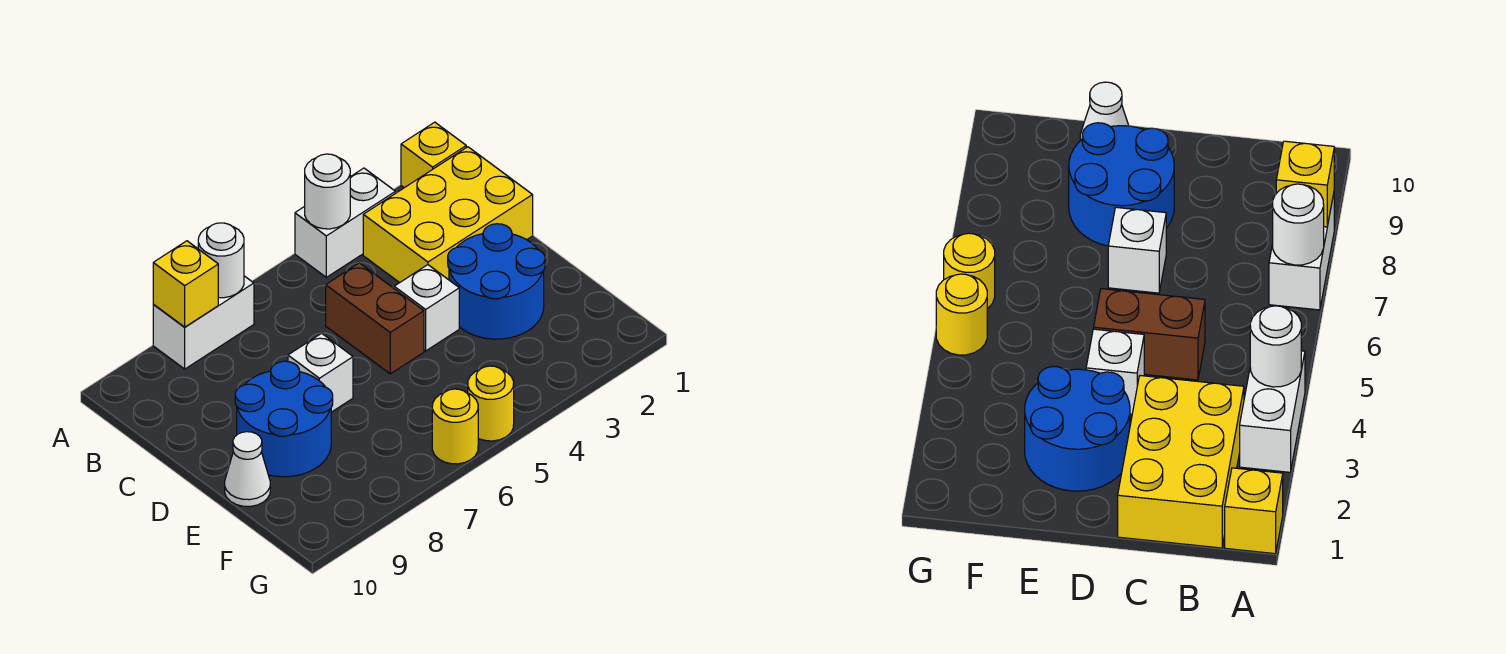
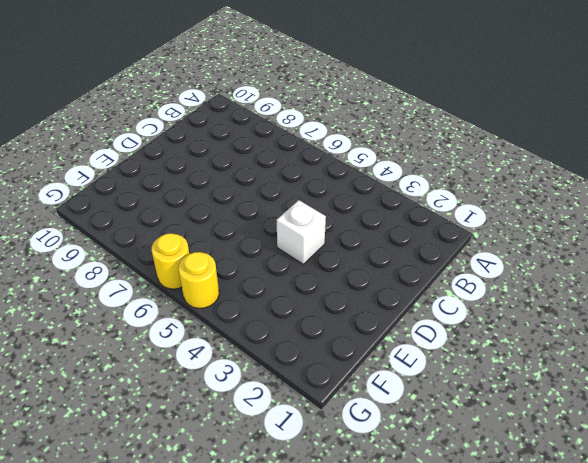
none -> yellow brick A1 level 1
none -> white brick A3:A4 level 1
none -> white brick A7:A8 level 1

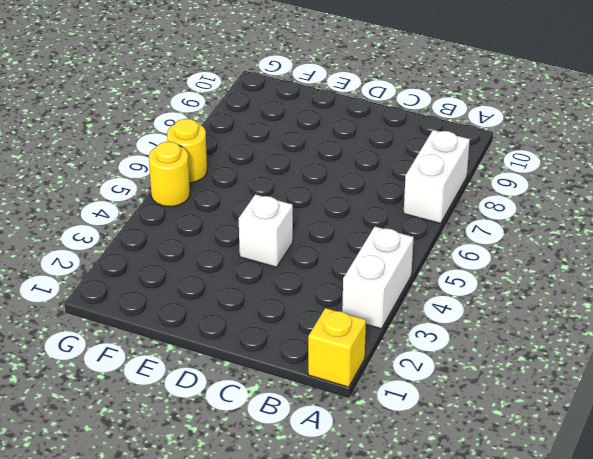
none -> yellow brick B1:C3 level 1
none -> brown brick C5:D5 level 1
none -> blue round brick D2:E3 level 1

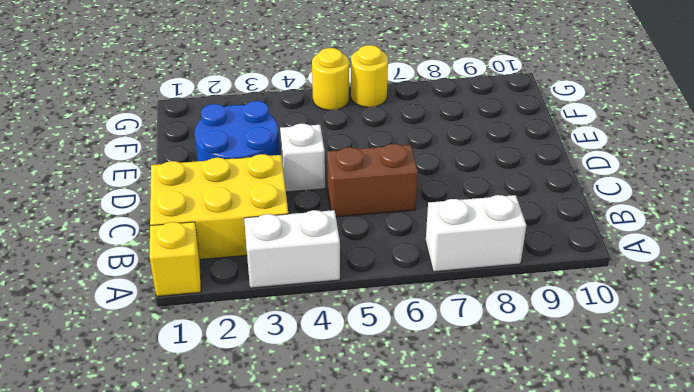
brown brick C5:C6 level 1 -> brown brick C5:D5 level 1
none -> white brick D7 level 1
none -> blue round brick D8:E9 level 1
none -> white cone E10 level 1

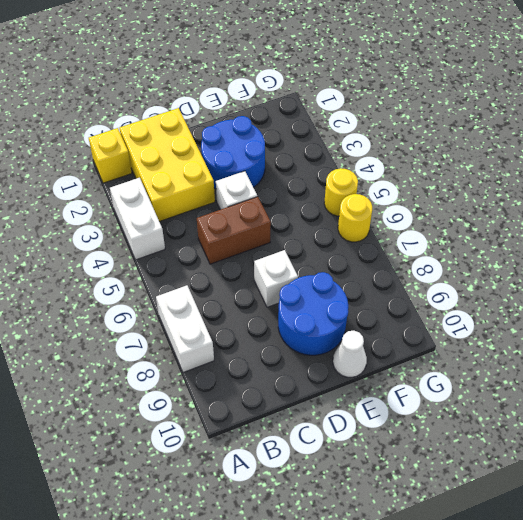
none -> white round brick A4 level 2
none -> white round brick A7 level 2
none -> yellow brick A8 level 2

